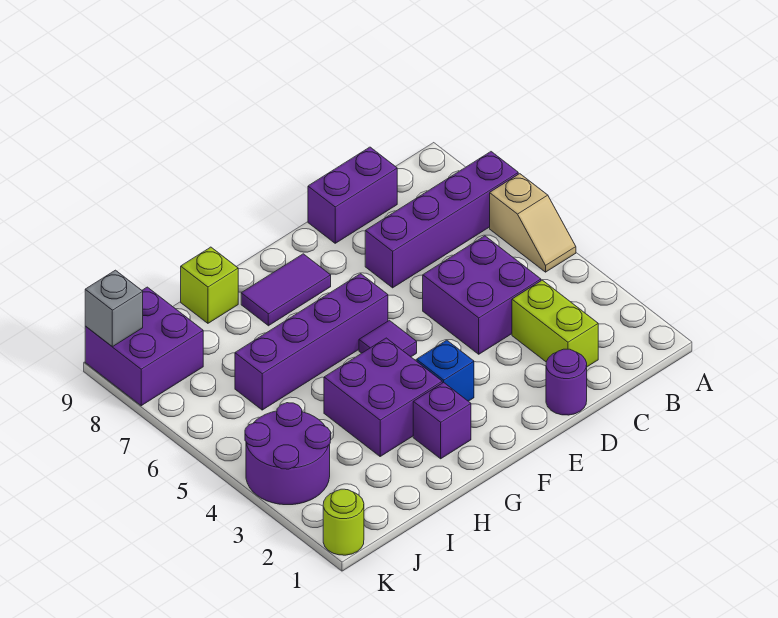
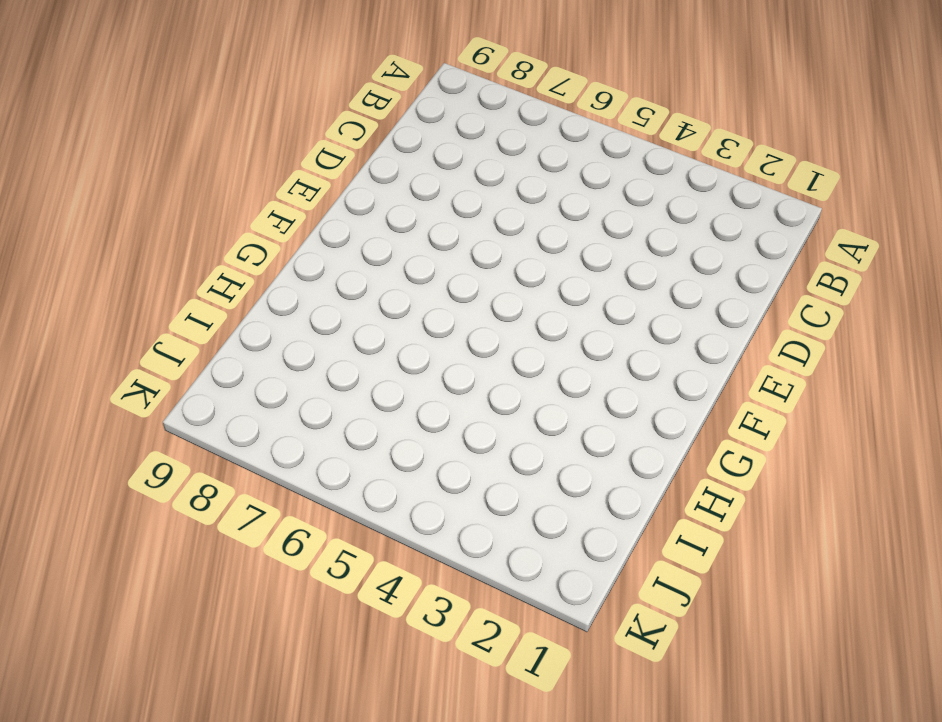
none -> tan slope A5:A6 level 1 top 6
none -> purple brick A7:D7 level 1
none -> lime brick C2:C3 level 1

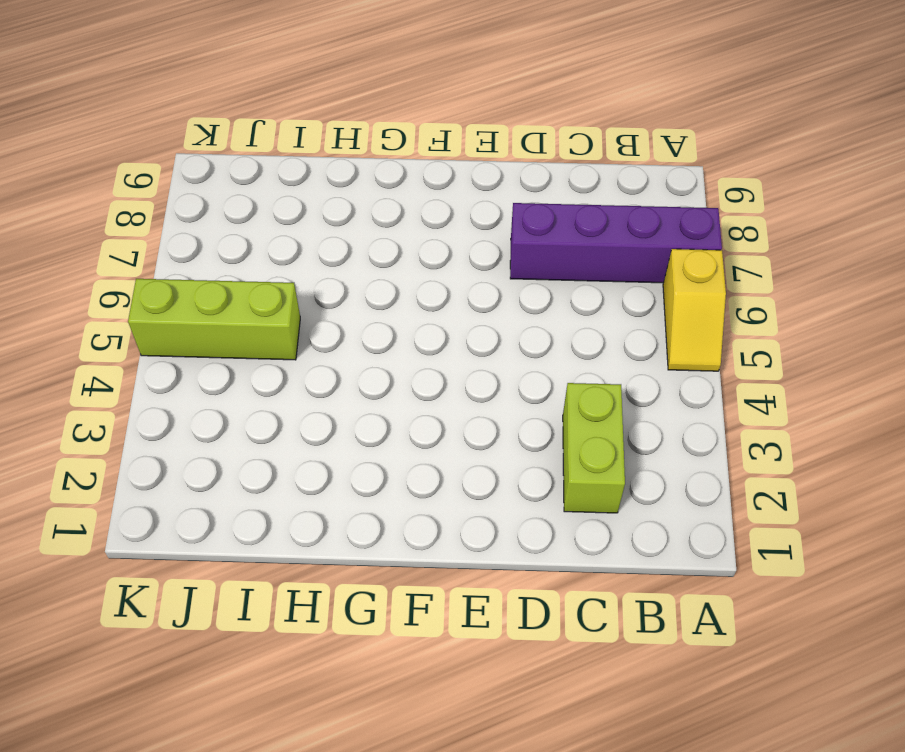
yellow slope A5:A6 level 1 top 6 -> tan slope A5:A6 level 1 top 6
lime brick I5:K5 level 1 -> none
none -> purple brick C4:D5 level 1
none -> purple brick C9:D9 level 1
none -> purple round brick D1 level 1

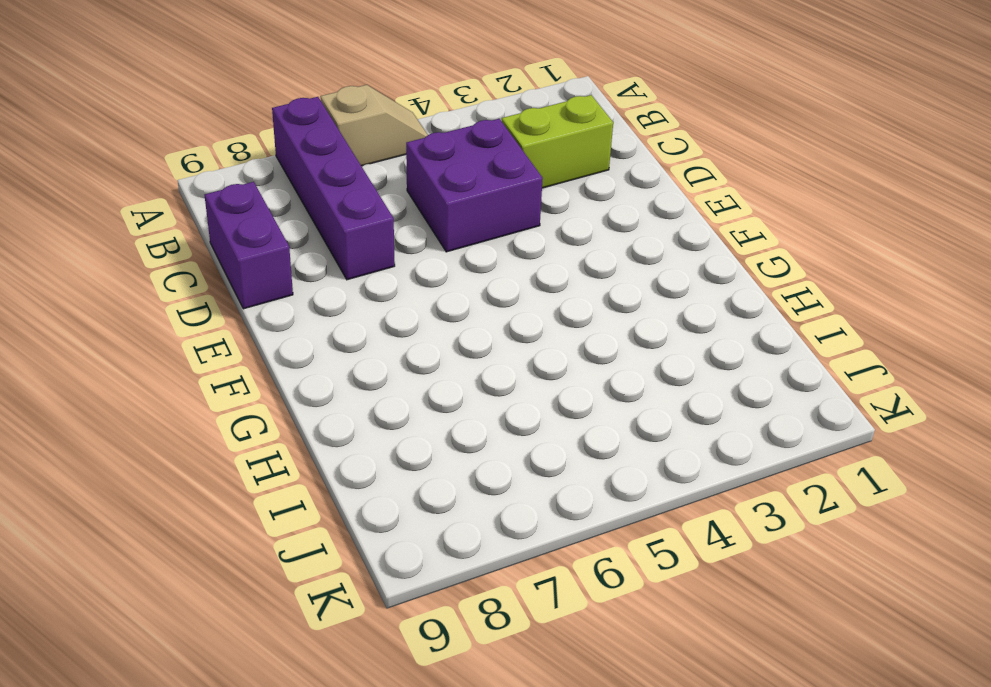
none -> purple round brick D1 level 1
none -> blue brick F3 level 1
none -> purple tile F5 level 1

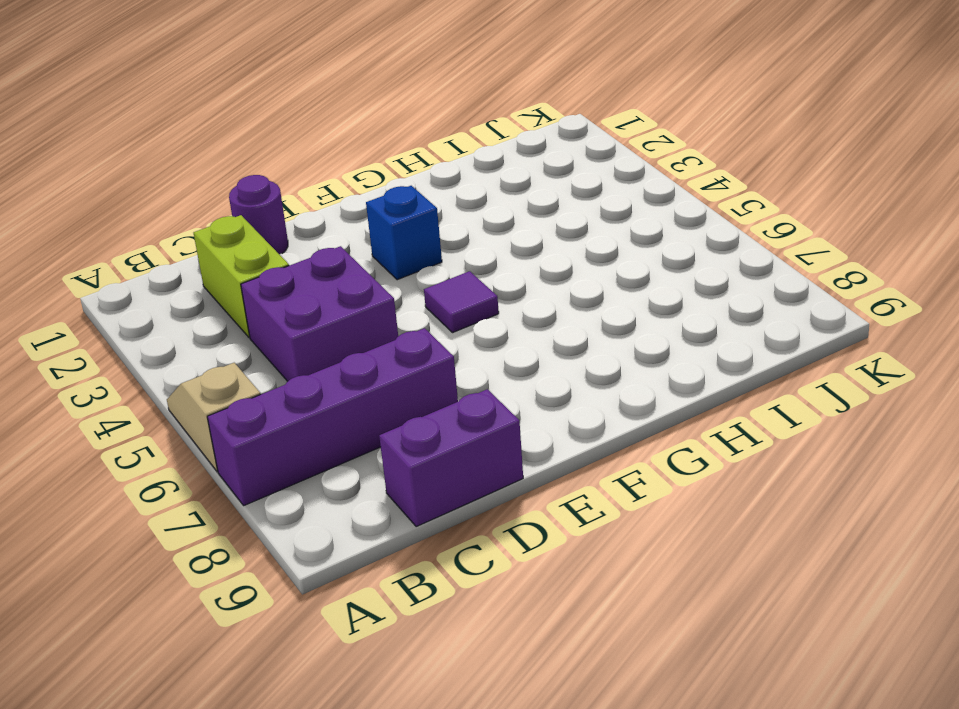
none -> purple brick F6:I6 level 1
none -> purple tile F8:G8 level 1
none -> purple brick G2 level 1

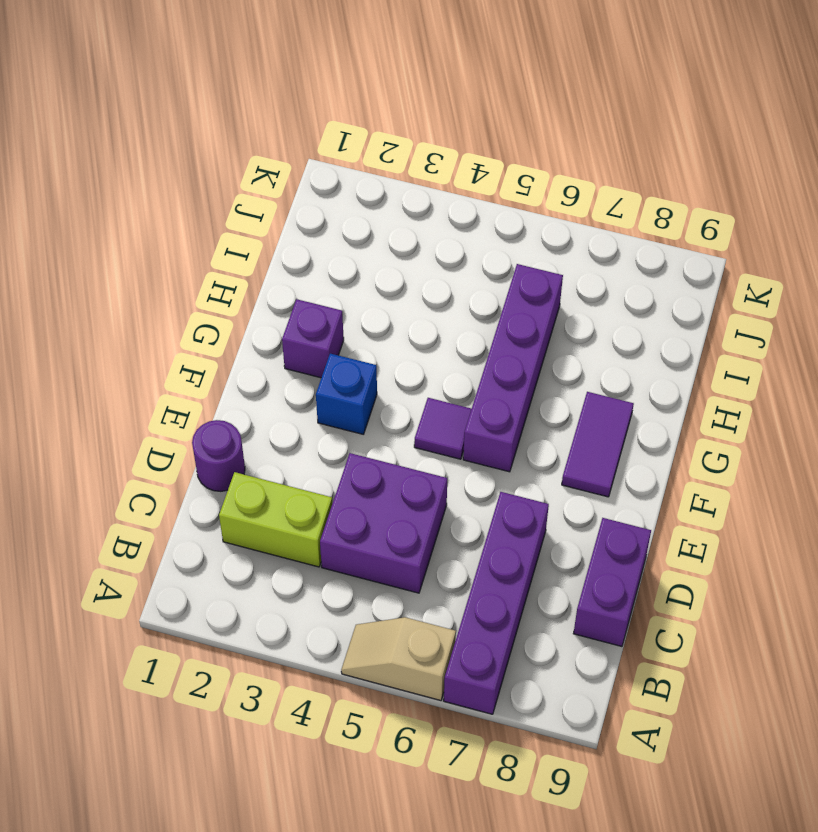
none -> purple brick G3:H4 level 1
none -> lime brick H9 level 1
none -> purple round brick J3:K4 level 1

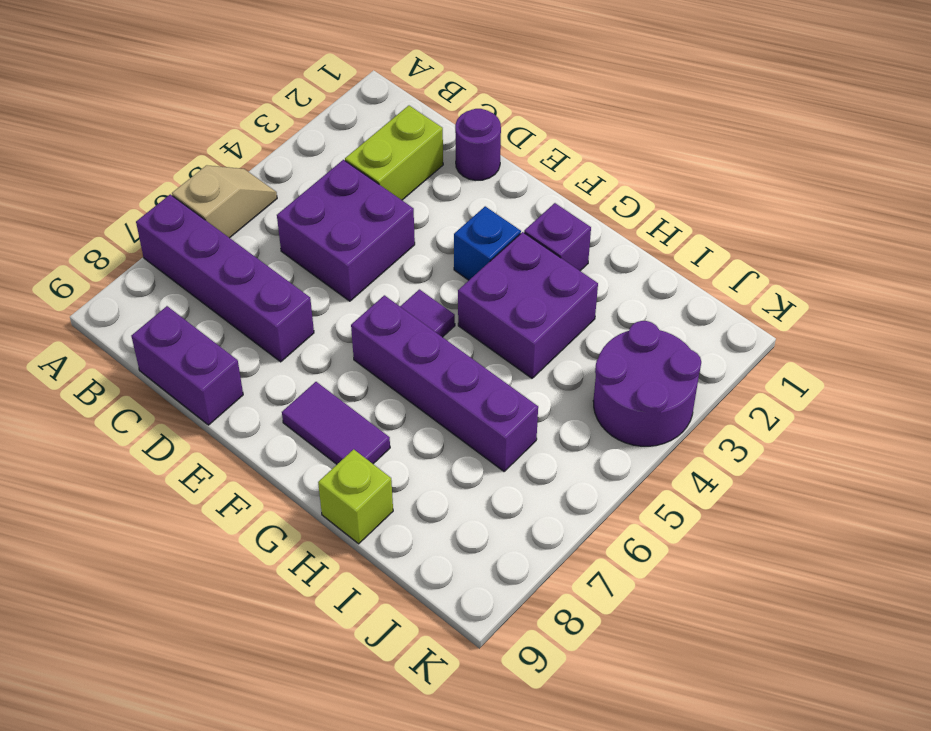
none -> purple brick J8:K9 level 1
none -> lime round brick K1 level 1
none -> grey brick K9 level 2

